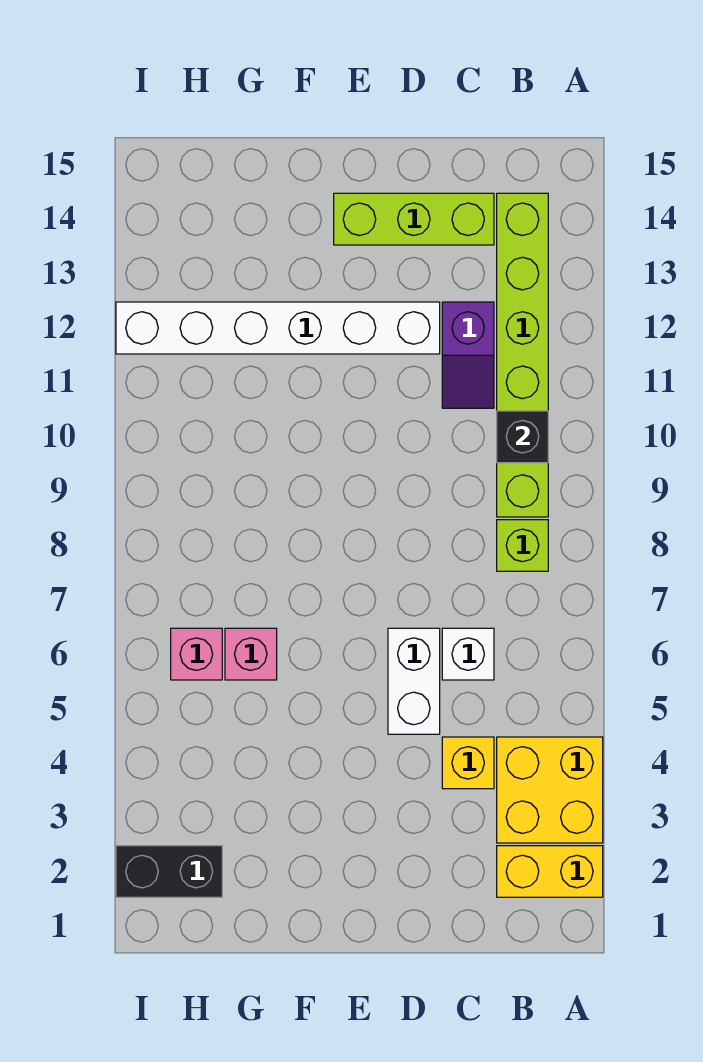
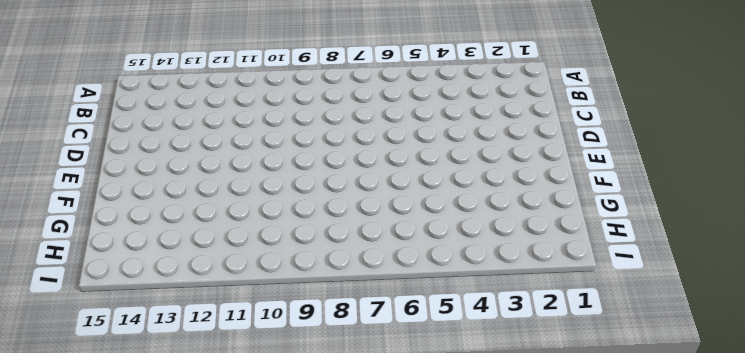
none -> yellow brick A2:B2 level 1
none -> yellow brick A3:B4 level 1
none -> lime brick B8 level 1

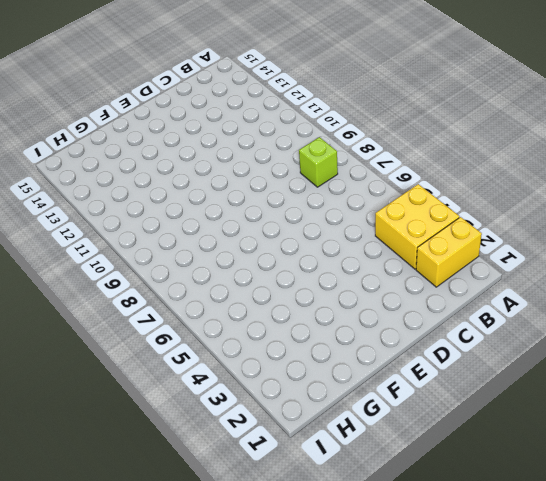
none -> lime brick B9:B14 level 1
none -> yellow brick C4 level 1
none -> white brick C6 level 1

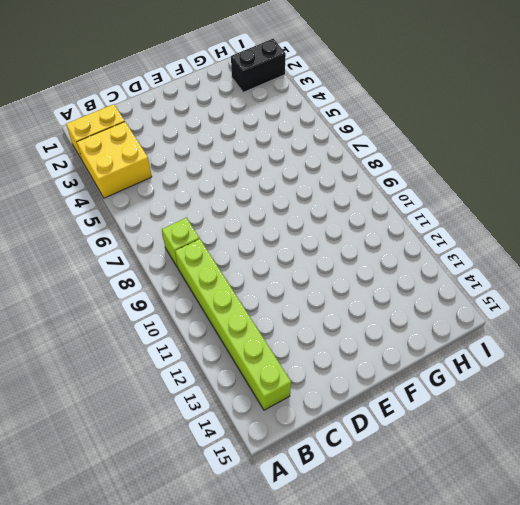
none -> yellow brick C4 level 1
none -> white brick C6 level 1
none -> purple slope C11:C12 level 1 top 12

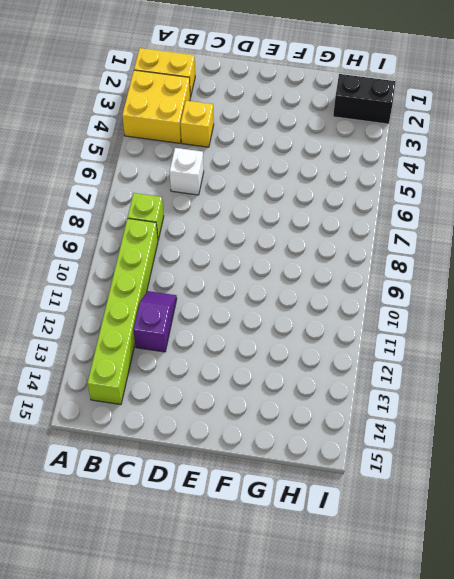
none -> lime brick C14:E14 level 1
none -> white brick D5:D6 level 1
none -> white brick D12:I12 level 1

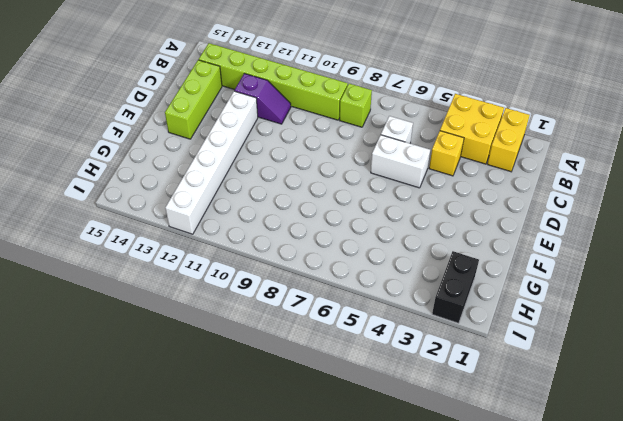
none -> pink brick G6 level 1
none -> pink brick H6 level 1
none -> black brick B10 level 2

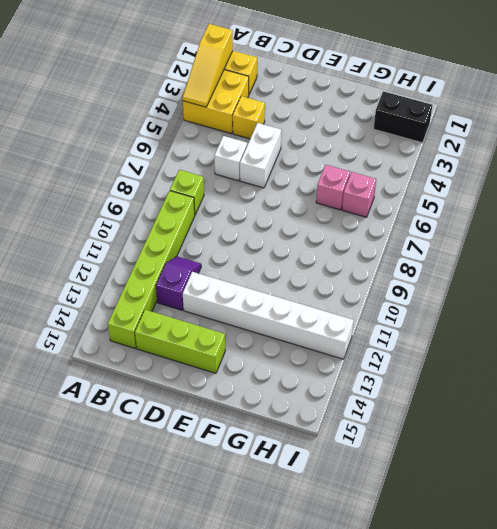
yellow slope A2:A4 level 2 top 2 -> none
none -> black brick B10 level 2

